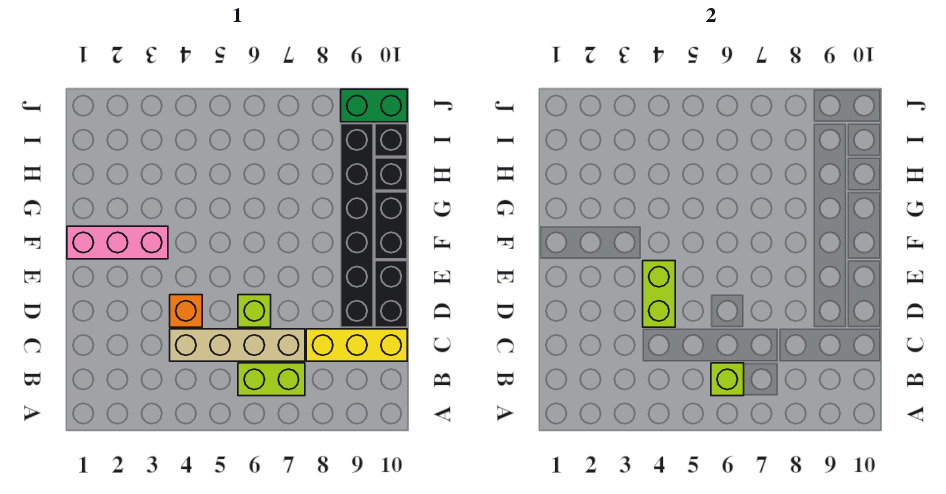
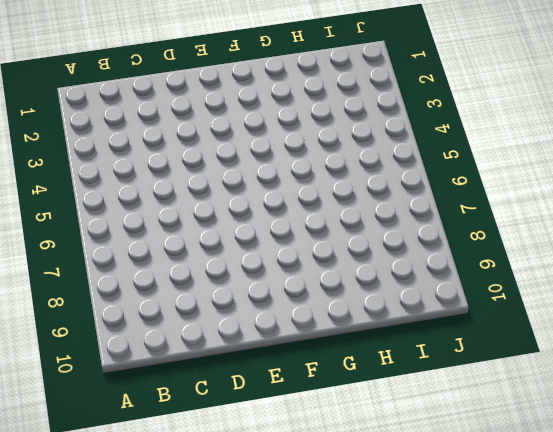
none -> lime brick B6:B7 level 1
none -> tan brick C4:C7 level 1
none -> yellow brick C8:C10 level 1

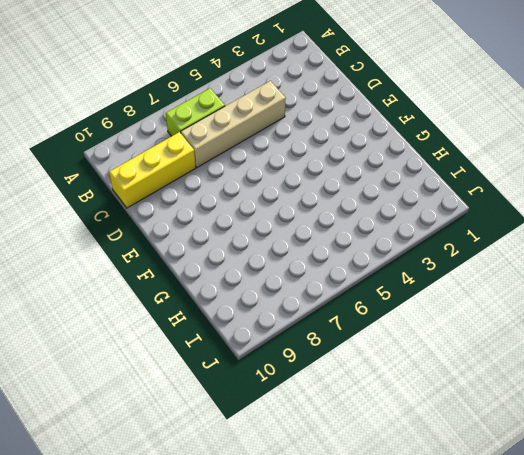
none -> orange brick D4 level 1
none -> lime brick D6 level 1
none -> black brick D9:I9 level 1

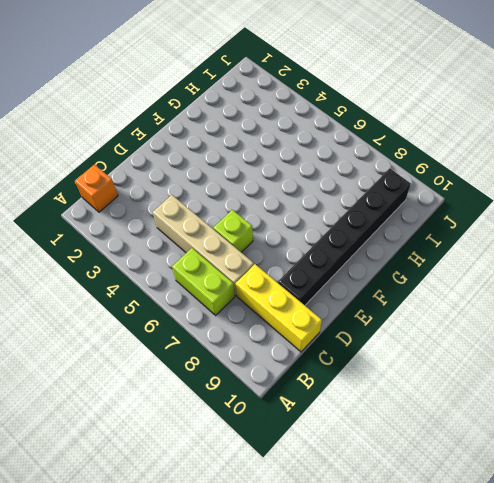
orange brick B1 level 1 -> orange brick D4 level 1
none -> black brick D10:E10 level 1
none -> pink brick F1:F3 level 1
none -> black brick F10:G10 level 1

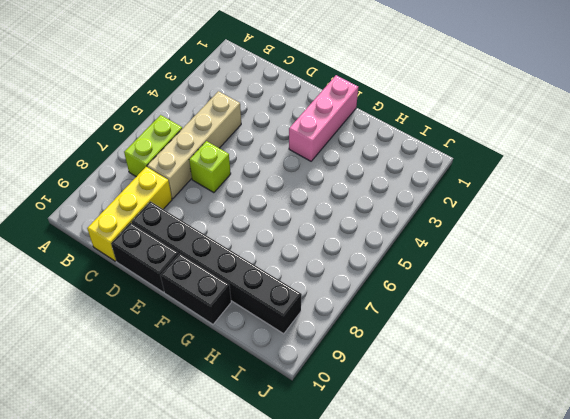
none -> orange brick D4 level 1
none -> black brick H10 level 1
none -> black brick I10 level 1

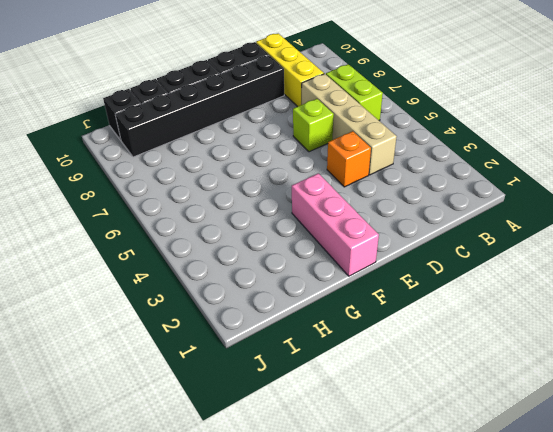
none -> green brick J9:J10 level 1
none -> lime brick B6 level 2
none -> lime brick D4:E4 level 2

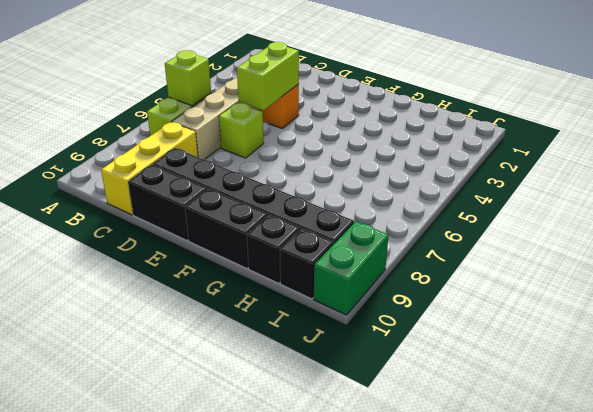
lime brick D4:D5 level 2 -> lime brick D4:E4 level 2
none -> pink brick F1:F3 level 1

